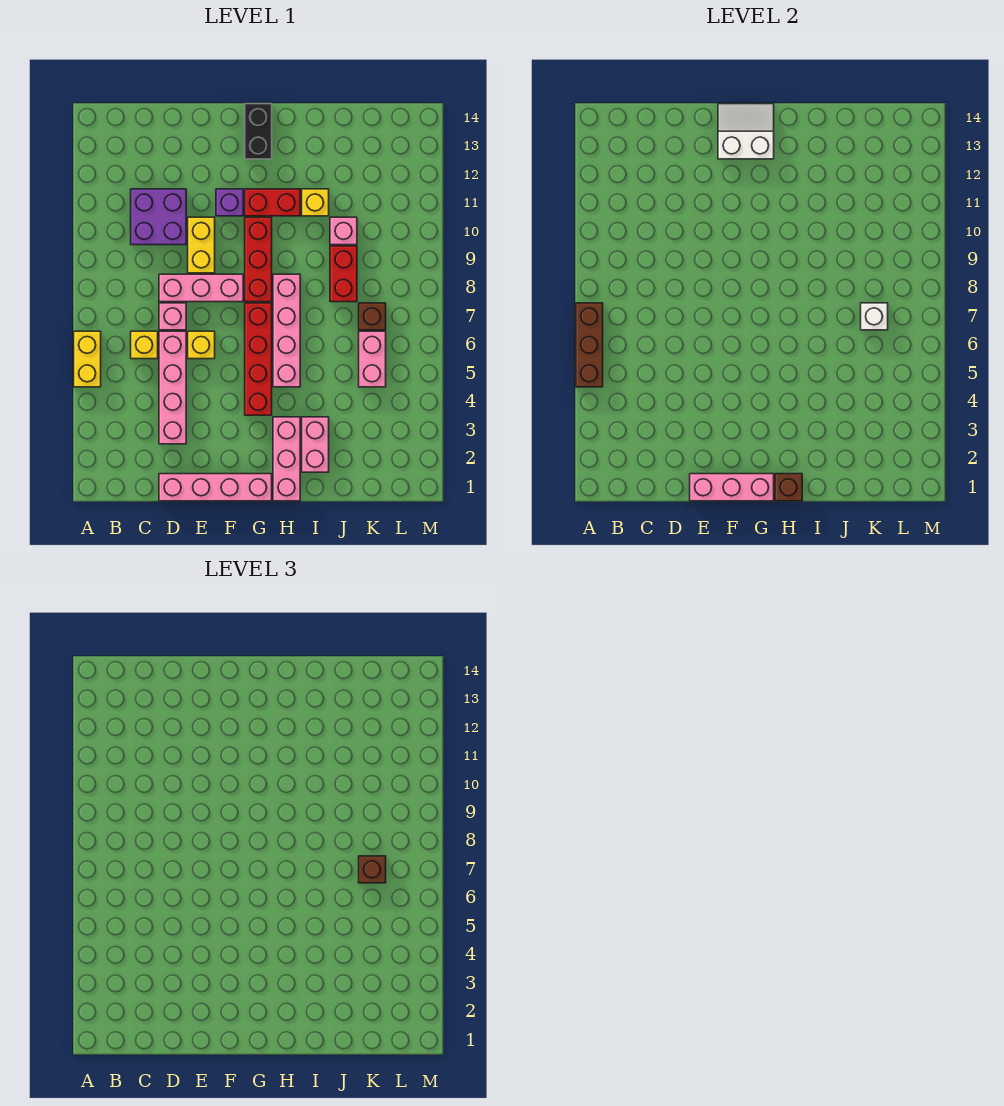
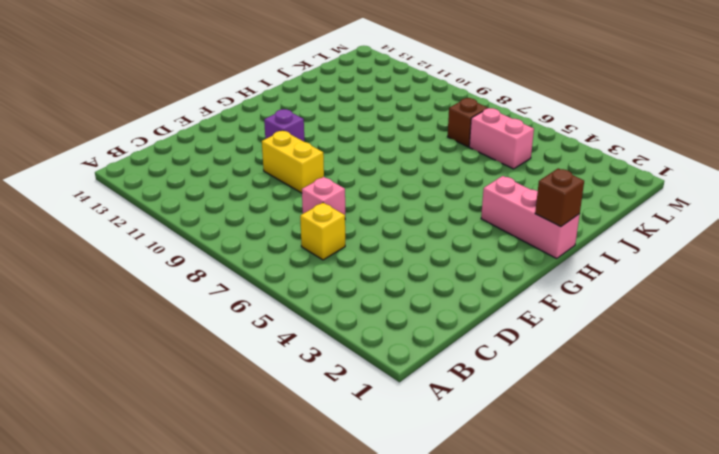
none -> yellow brick A5:A6 level 1
none -> purple brick C10:D11 level 1
none -> pink brick D1:G1 level 1

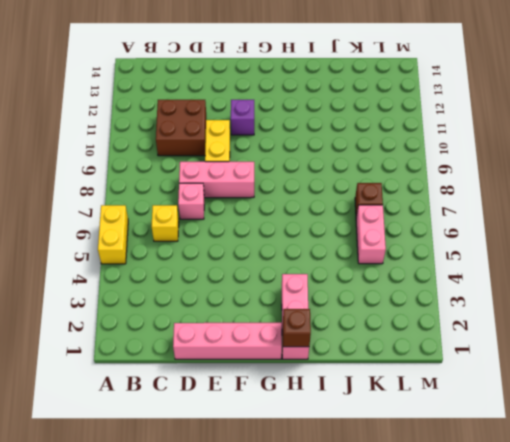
brown brick C10:D11 level 1 -> purple brick C10:D11 level 1
none -> pink brick D3:D6 level 1
none -> yellow brick E6 level 1
none -> red brick G4:G7 level 1

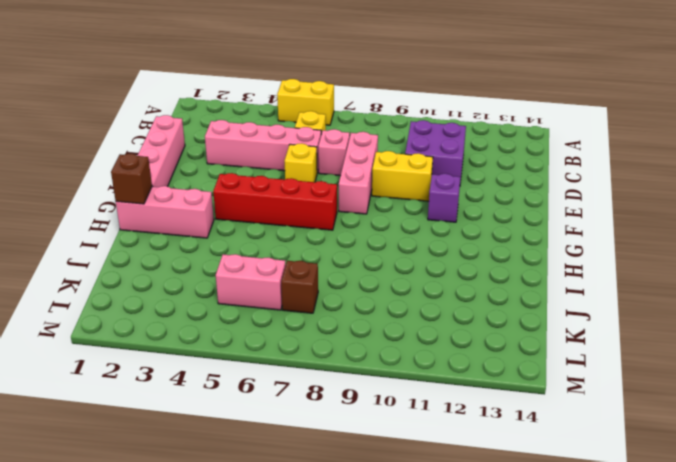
none -> red brick G8:G10 level 1
none -> red brick G11:H11 level 1
none -> black brick G13:G14 level 1

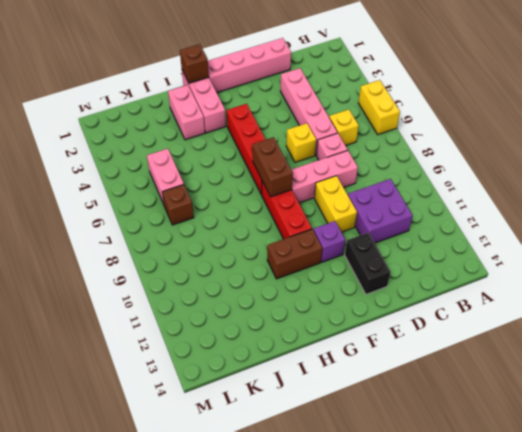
black brick E12:E13 level 1 -> black brick G13:G14 level 1
brown brick G7:G8 level 2 -> none
brown brick G11:H11 level 1 -> red brick G11:H11 level 1
none -> pink brick H5:H8 level 1
none -> yellow brick I11 level 1
none -> red brick J8:J9 level 1

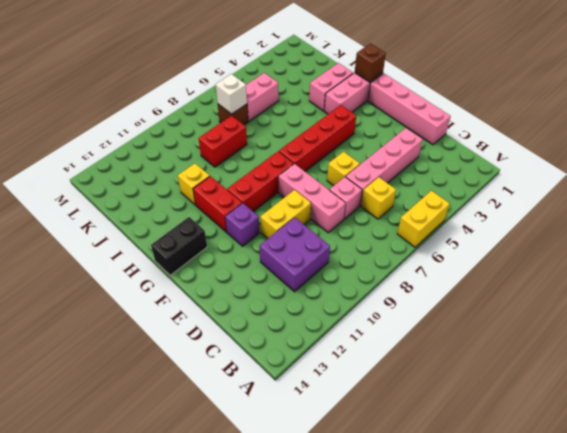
none -> pink brick H5:H8 level 1
none -> pink brick J10 level 1
none -> brown brick A5:A7 level 2

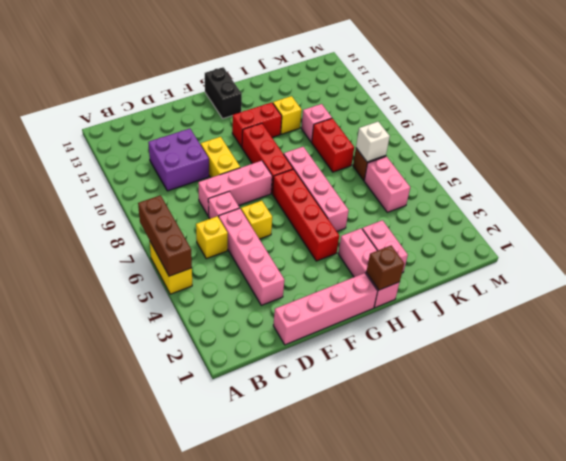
none -> purple brick F11 level 1
none -> pink brick E1:G1 level 2
none -> white slope F13:G14 level 2 top 13

